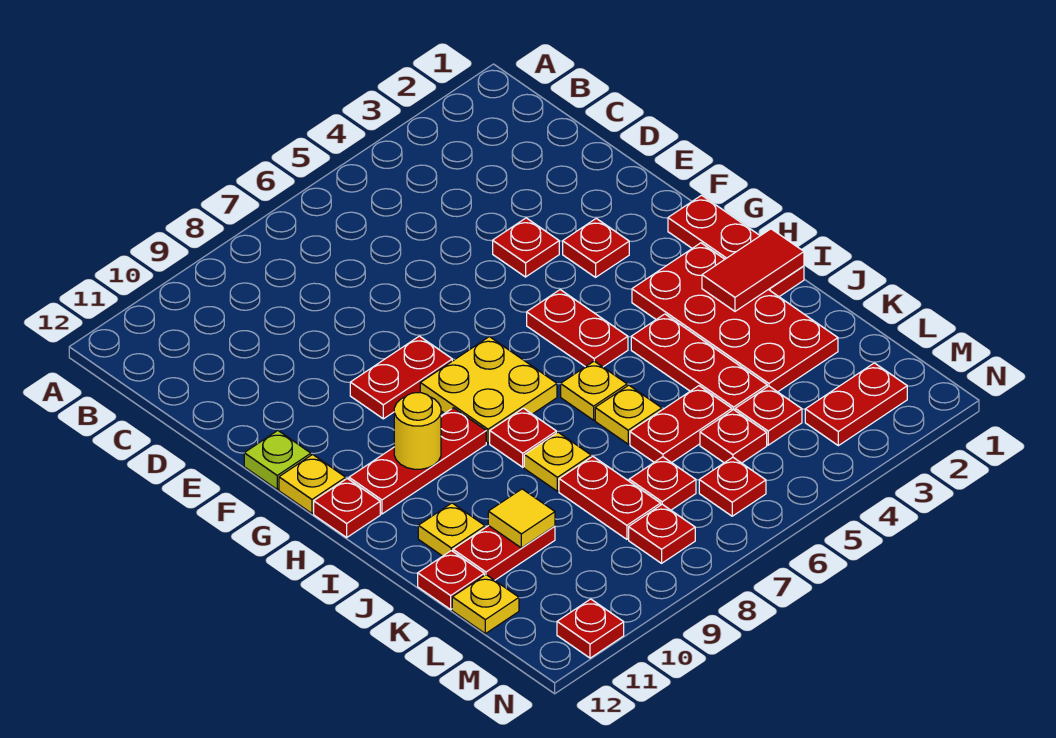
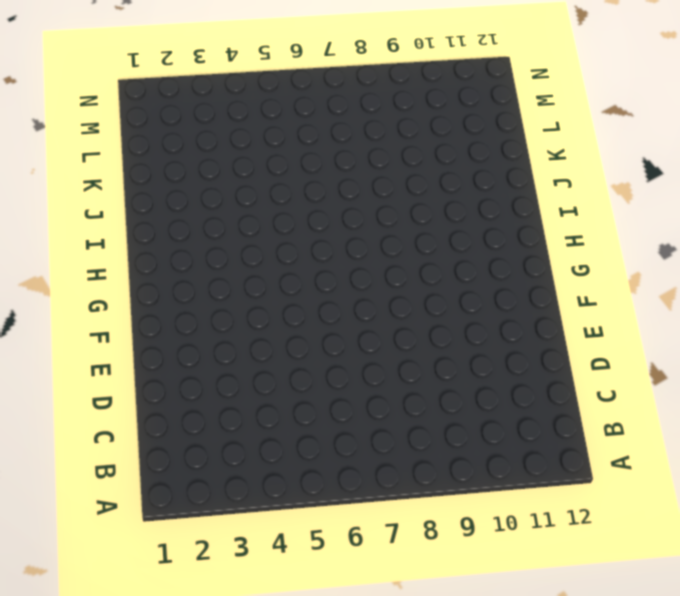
none -> red plate E4 level 1
none -> red plate F3 level 1
none -> red plate F8:F9 level 1
none -> lime plate F12 level 1

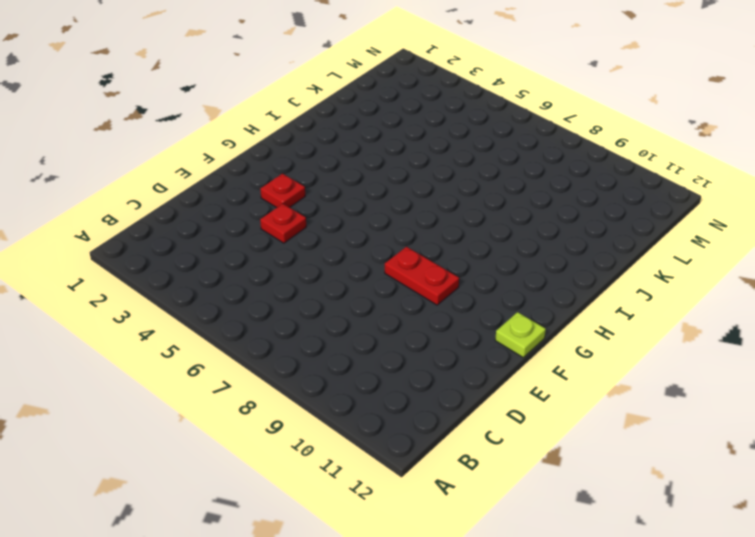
none -> red plate G1:I1 level 1
none -> red plate G5:H5 level 1
none -> yellow plate G7:H8 level 1
none -> yellow plate G12 level 1

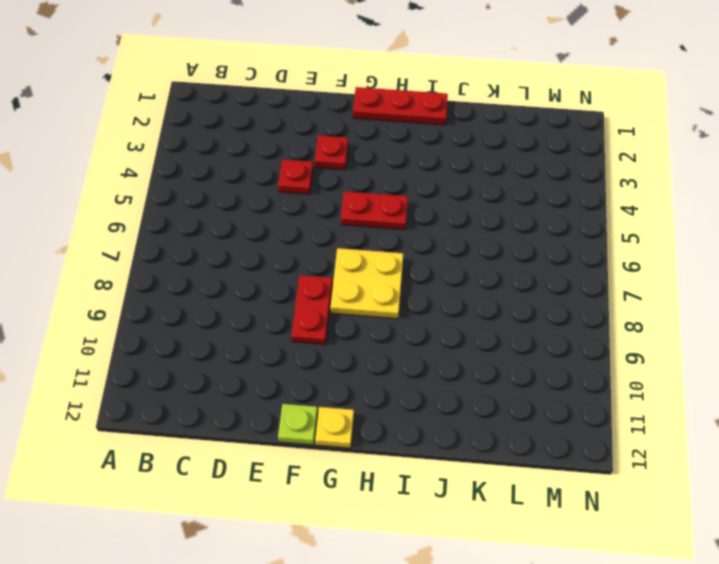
none -> red plate H2:K3 level 1
none -> red plate H9:H11 level 1
none -> red plate H12 level 1
none -> red plate I4:K4 level 1

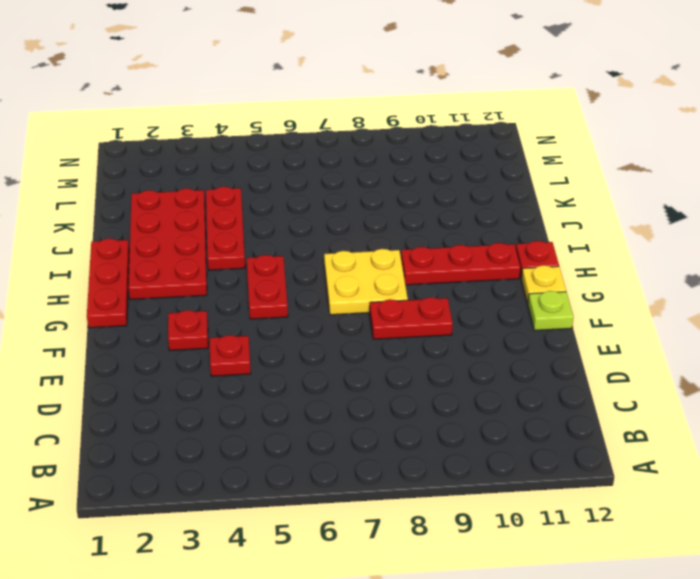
none -> yellow plate I6 level 1
none -> red plate I8 level 1
none -> yellow plate J6 level 1
none -> yellow plate J8 level 1

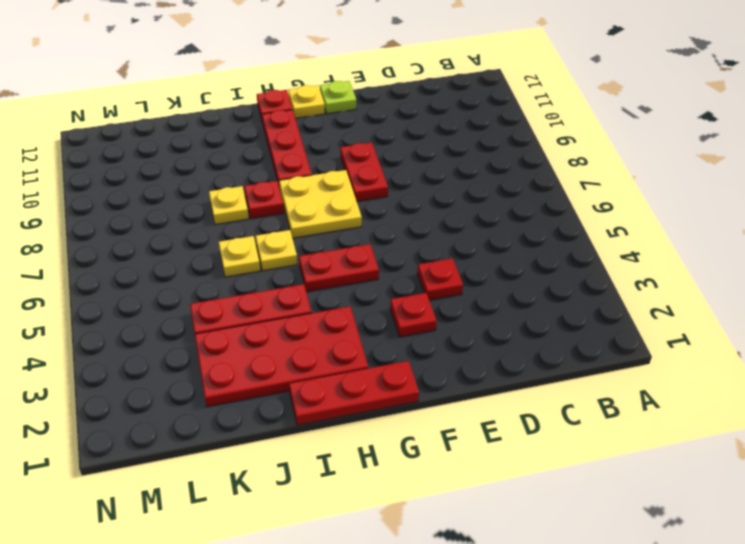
none -> yellow plate J11 level 1
none -> red plate K5:K6 level 1
none -> red plate K8:L8 level 1
none -> red plate K10:K11 level 1

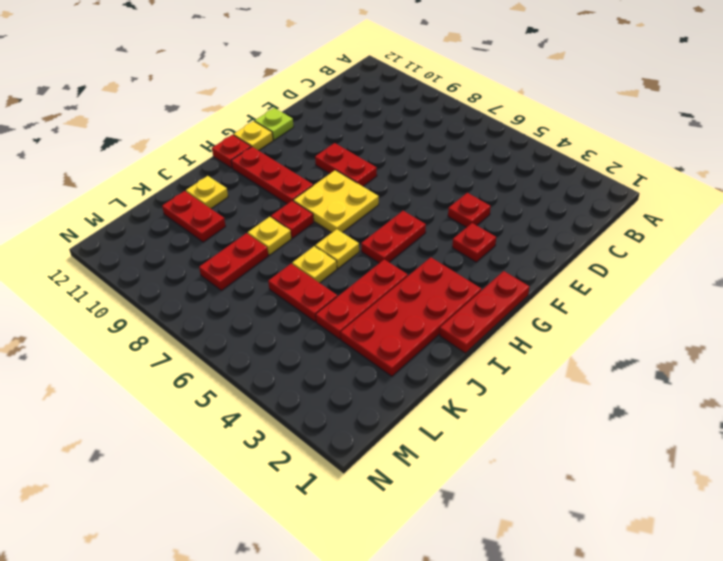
none -> red plate K12 level 1
none -> red plate L4 level 1
none -> red plate L5 level 1
none -> red plate L7 level 1

